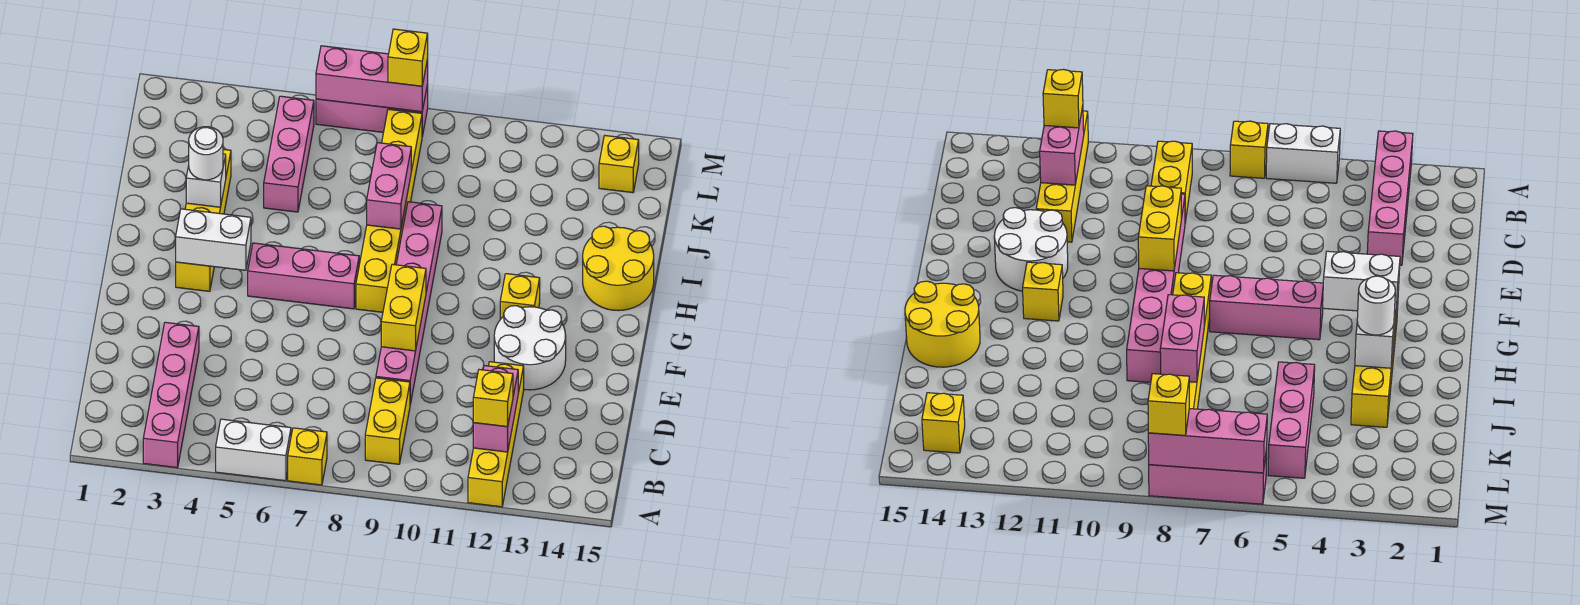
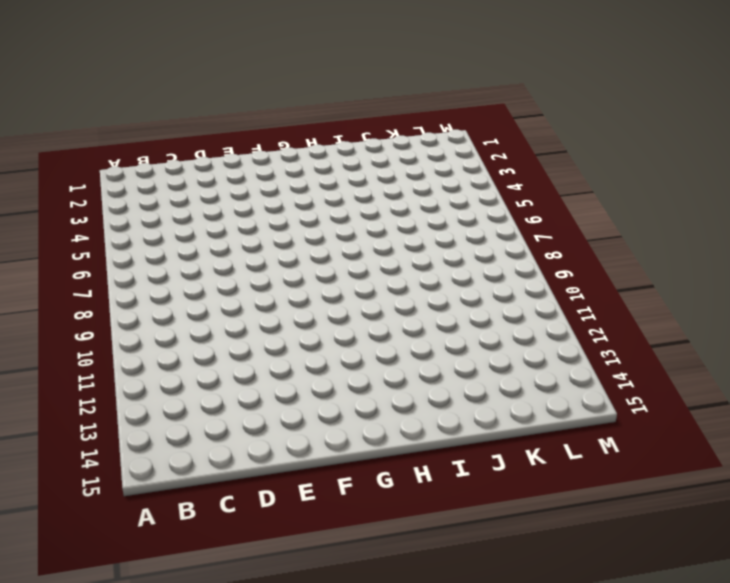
none -> pink brick A3:D3 level 1
none -> white brick A5:A6 level 1
none -> yellow brick A7 level 1

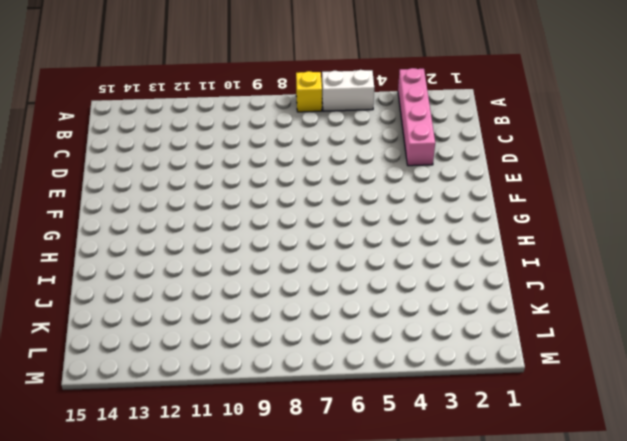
none -> yellow brick A12:D12 level 1
none -> yellow brick B9:C9 level 1
none -> pink brick D9:I9 level 1

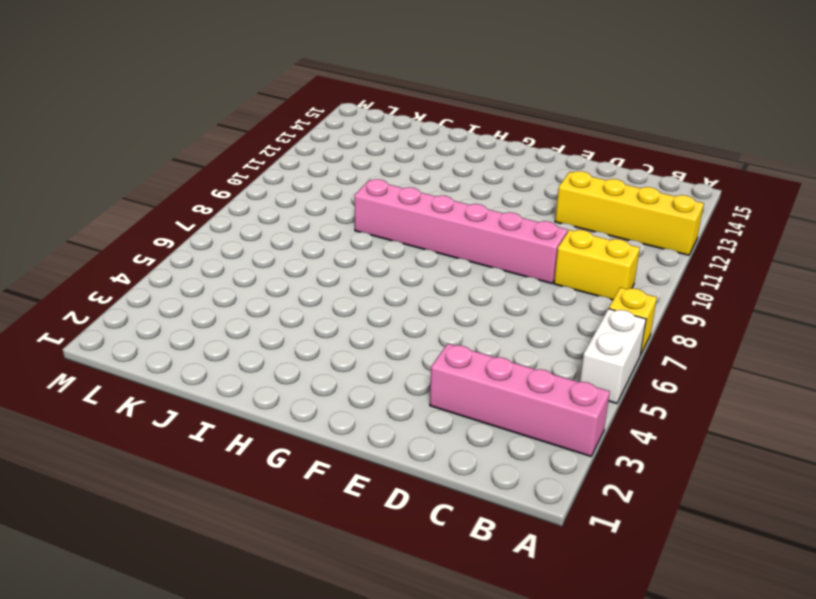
none -> white round brick E12:F13 level 1
none -> yellow brick G3:J3 level 1
none -> pink brick G5:G7 level 1

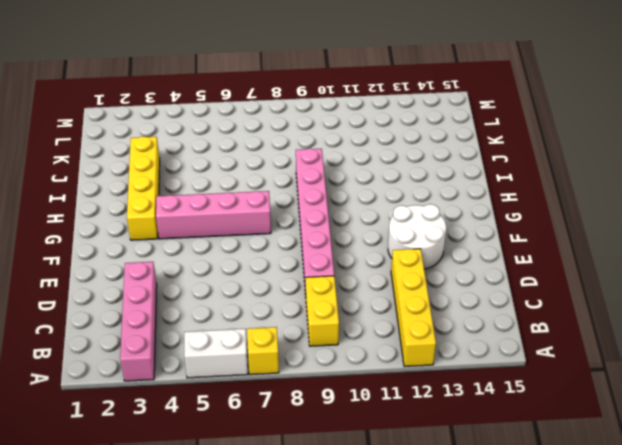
pink brick G4:G7 level 1 -> pink brick G5:G7 level 1
none -> yellow brick G8:L8 level 1
none -> yellow brick G12 level 1
none -> yellow round brick H14:I15 level 1

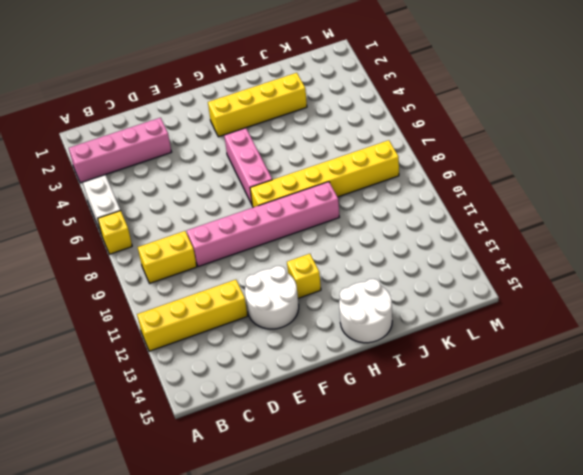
white round brick H14:I15 level 1 -> yellow round brick H14:I15 level 1
none -> pink brick J5:L5 level 1
none -> yellow brick L14 level 1
none -> pink brick M6:M8 level 1

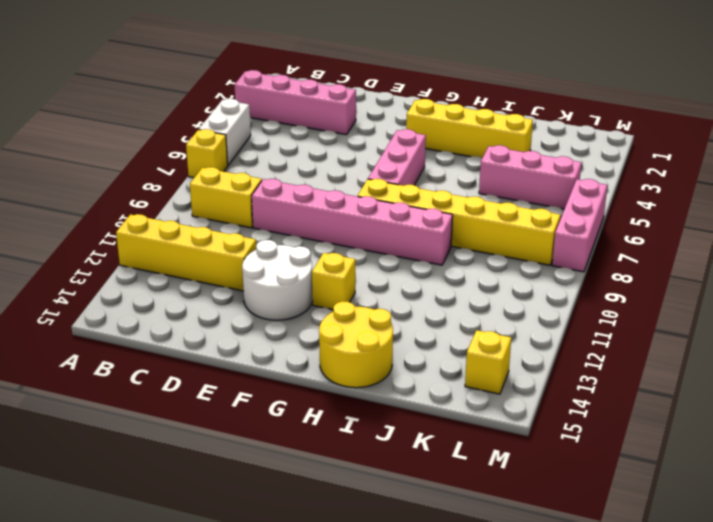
none -> pink brick B12:C12 level 2
none -> yellow brick E9:F9 level 2
none -> white brick G3:G4 level 2

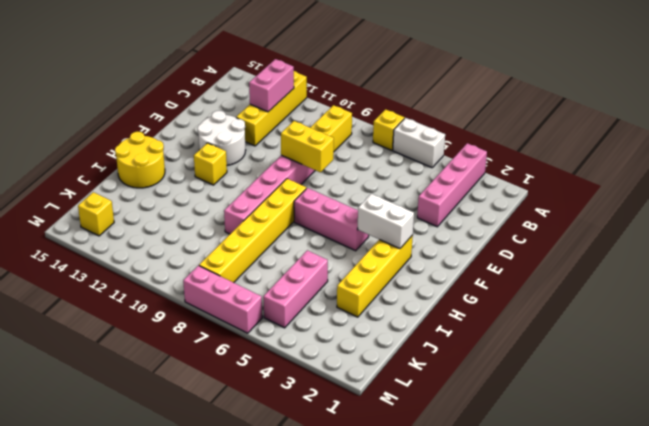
yellow brick E8:E9 level 2 -> yellow brick E9:F9 level 2
none -> white brick I3 level 2
none -> pink brick I8:J8 level 2
none -> pink brick M6:M8 level 2

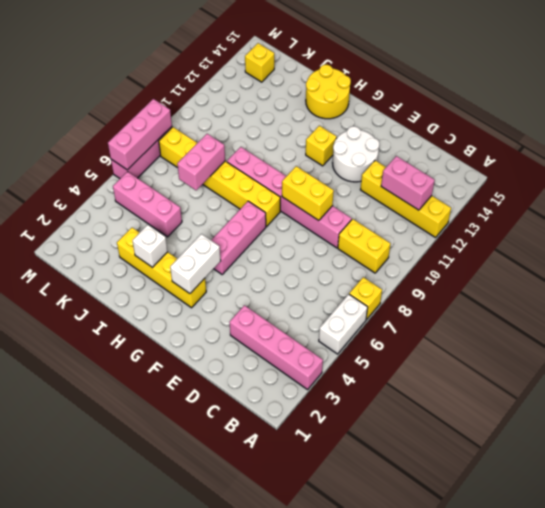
pink brick J7:J8 level 2 -> pink brick I8:J8 level 2
none -> yellow brick B12 level 3
none -> white round brick I3 level 3
none -> yellow brick M8 level 3

